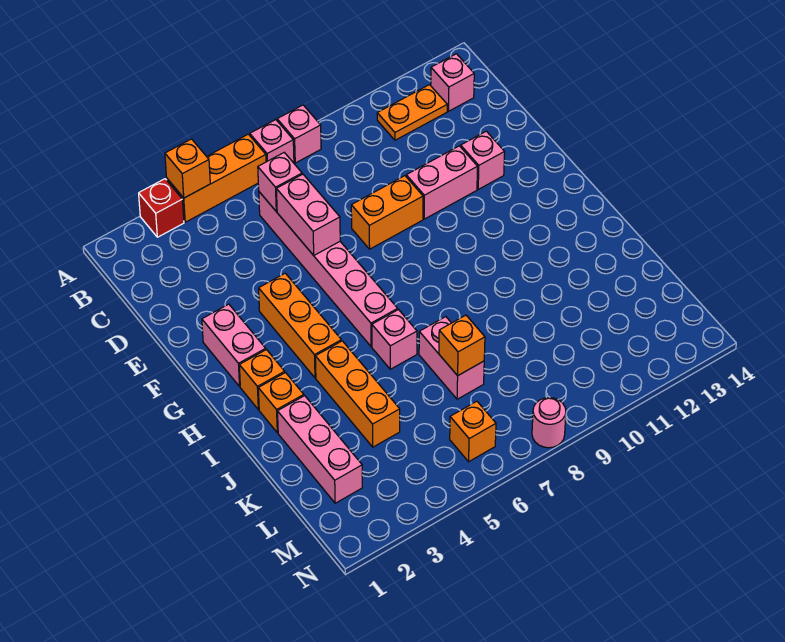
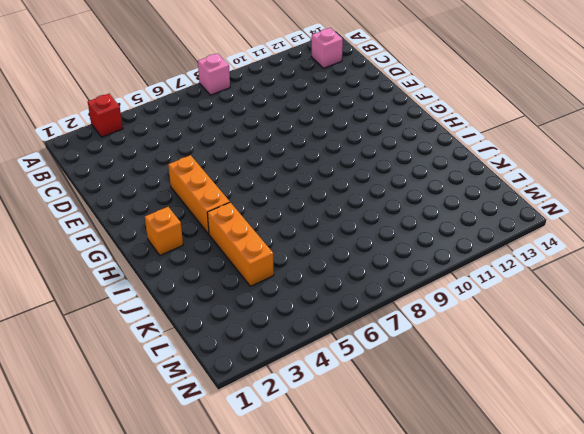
none -> orange brick A4:A6 level 1
none -> pink brick A7 level 1
none -> orange plate B11:B12 level 1

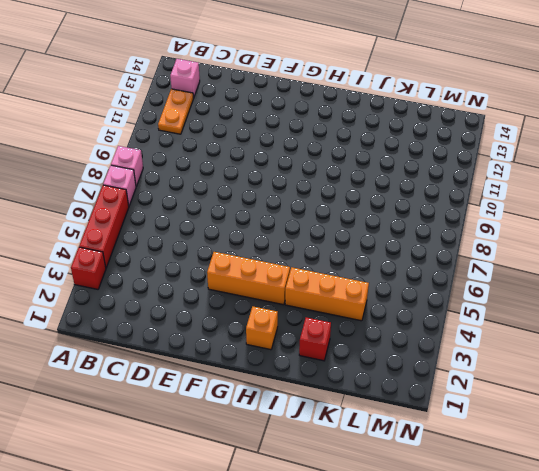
red brick A4:A6 level 1 -> orange brick A4:A6 level 1
red brick J2 level 1 -> pink brick J2:L2 level 1
none -> pink brick C6:H6 level 1
none -> orange brick E8:E9 level 1
none -> pink brick E10:E11 level 1

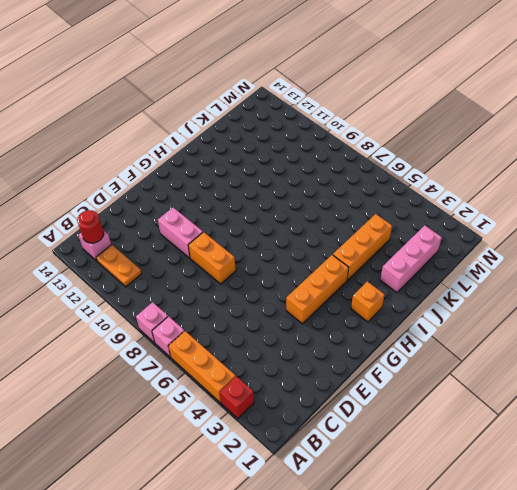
red round brick B13 level 2 -> none
none -> pink brick C6:H6 level 1
none -> pink brick E12 level 1
none -> pink brick F2:G2 level 1

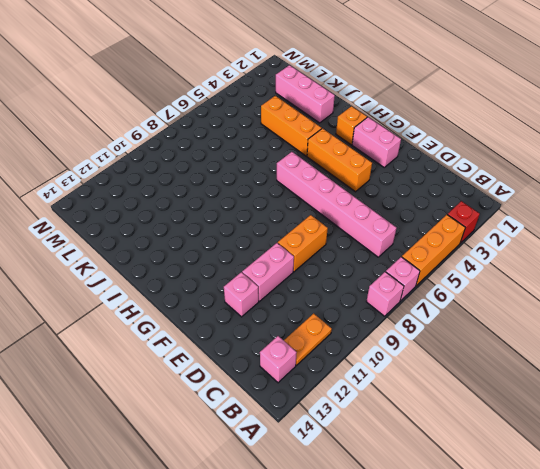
none -> orange brick I2 level 1
none -> pink brick I6 level 1
none -> pink brick J7:K7 level 1

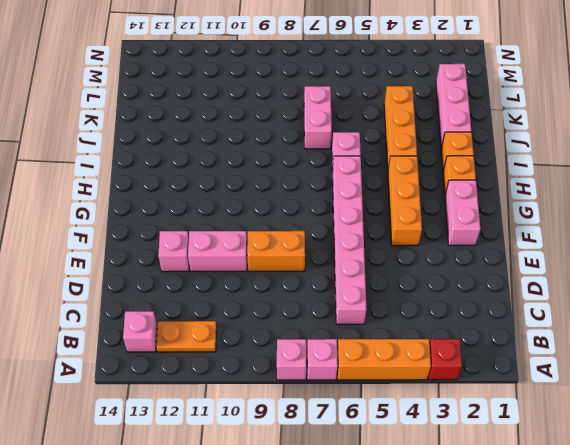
none -> orange brick M6 level 1
none -> pink round brick N8 level 1
none -> orange brick A4 level 2

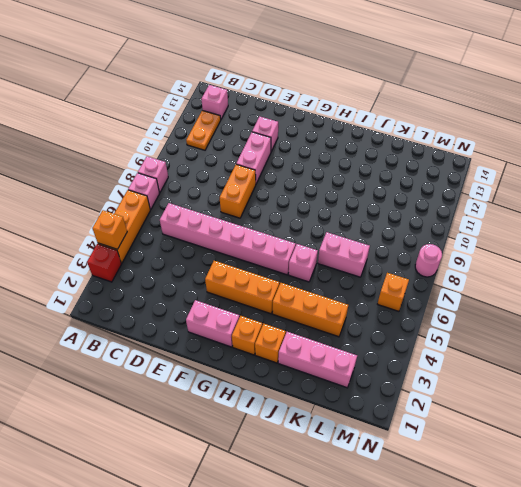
none -> pink brick C6 level 2
none -> pink brick D6:E6 level 2
none -> orange brick K7 level 2

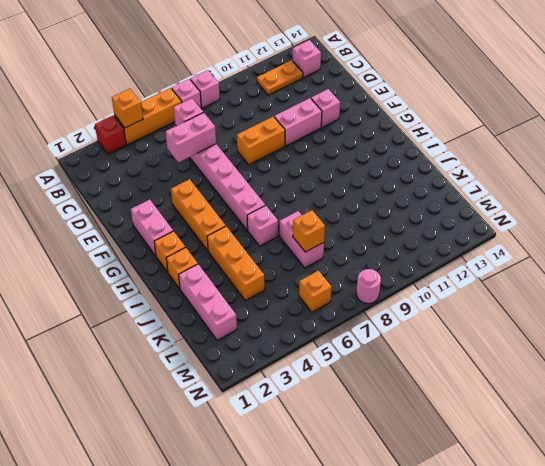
pink brick D5:D6 level 2 -> pink brick D6:E6 level 2

